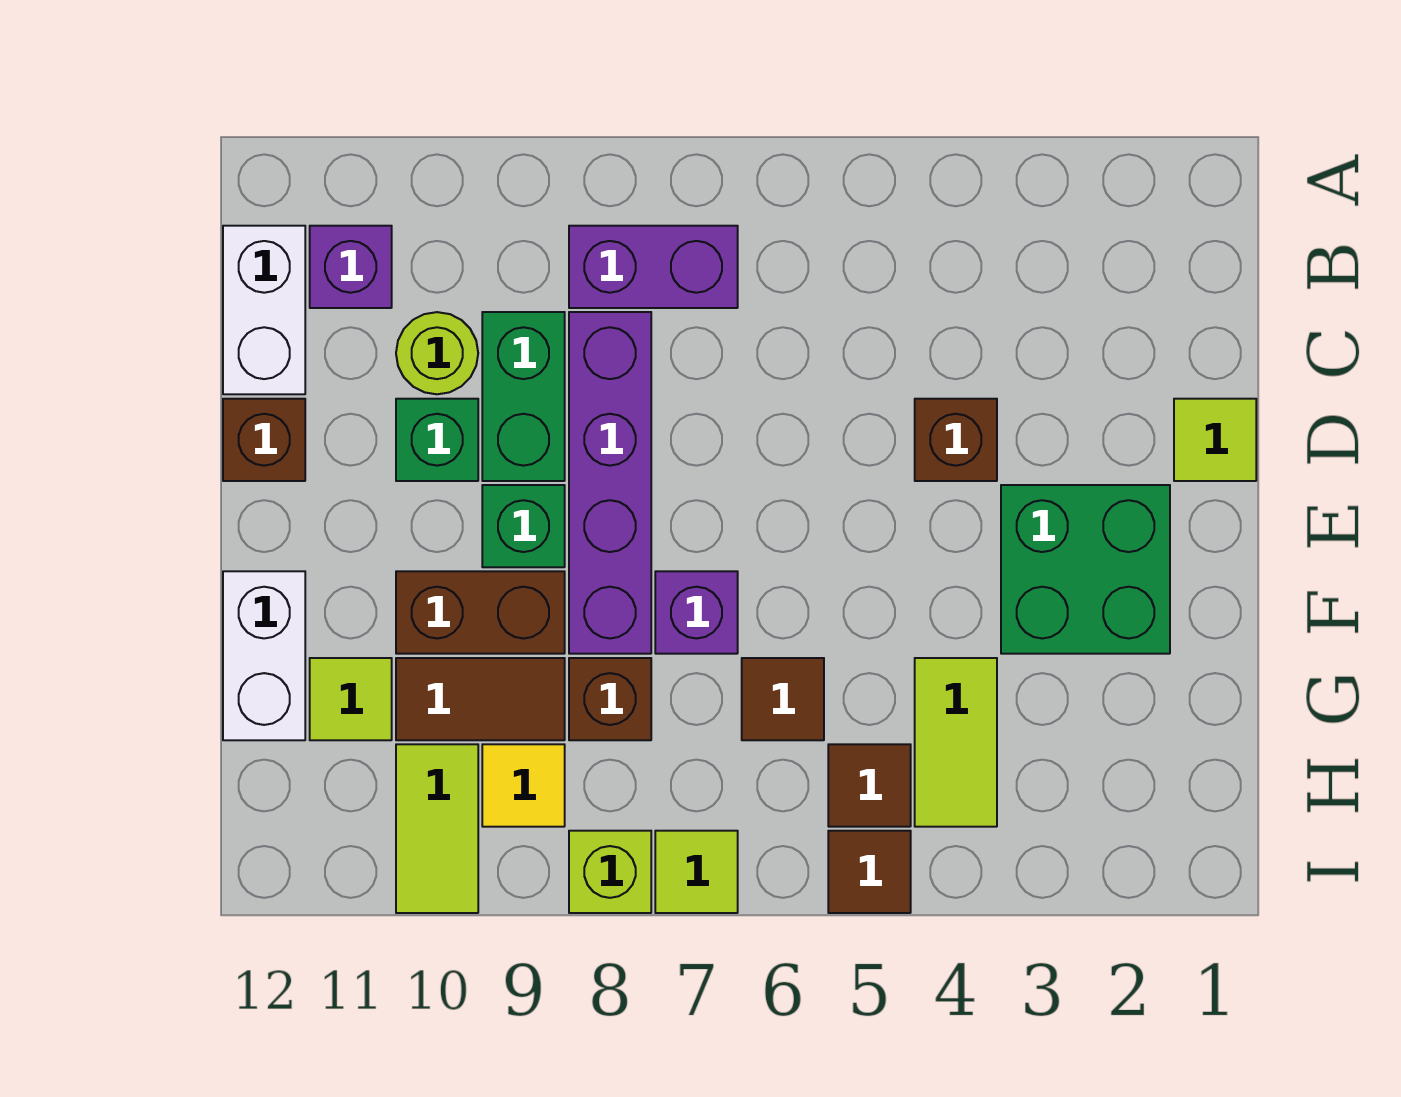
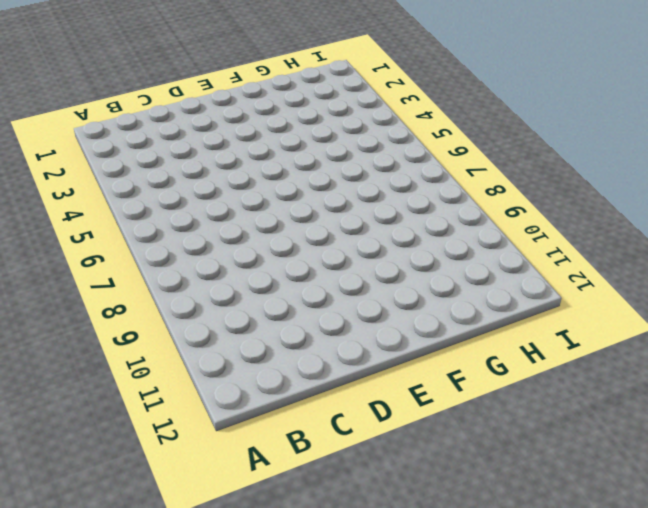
none -> purple brick B7:B8 level 1
none -> purple brick B11 level 1
none -> white brick B12:C12 level 1

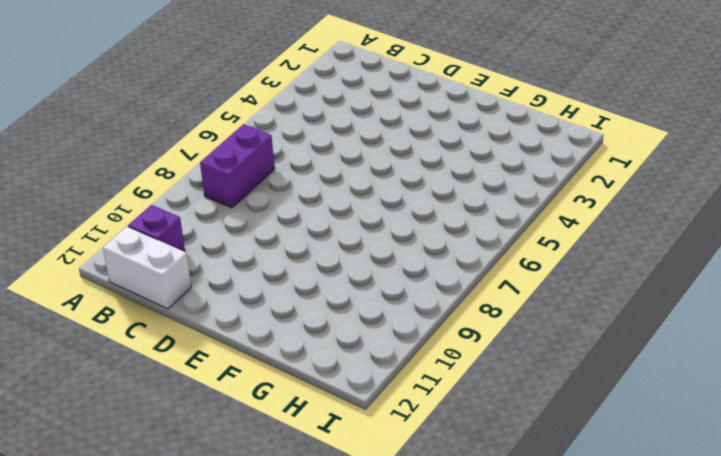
none -> purple brick C8:F8 level 1
none -> green brick C9:D9 level 1
none -> lime round brick C10 level 1

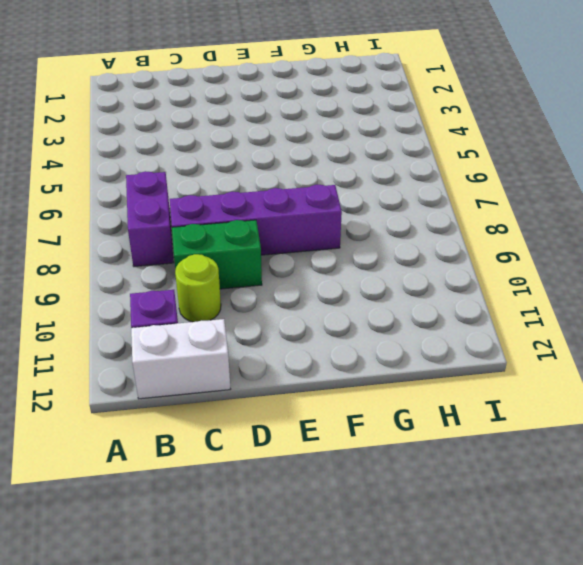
none -> lime tile D1 level 1
none -> brown brick D4 level 1
none -> green brick D10 level 1

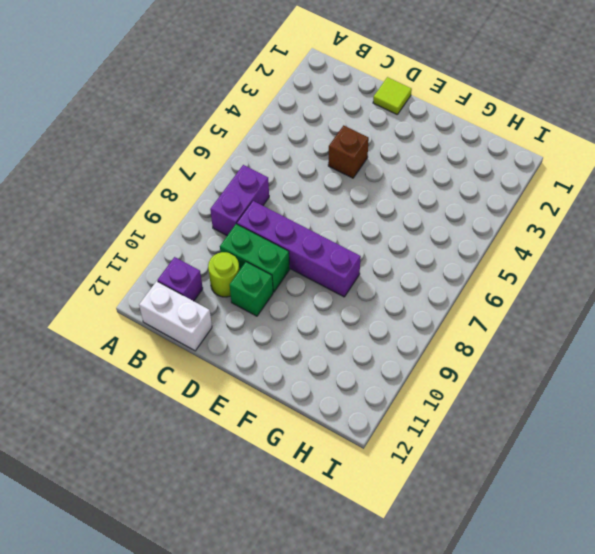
none -> brown brick D12 level 1
none -> green brick E2:F3 level 1
none -> green brick E9 level 1

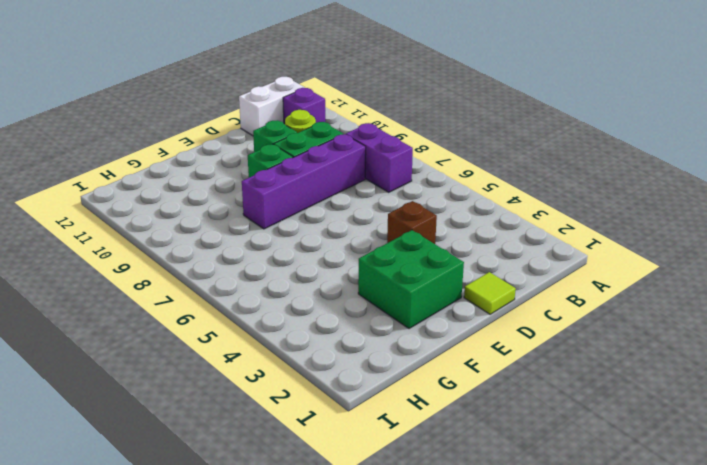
none -> brown brick D12 level 1
none -> purple brick F7 level 1
none -> brown brick F9:F10 level 1

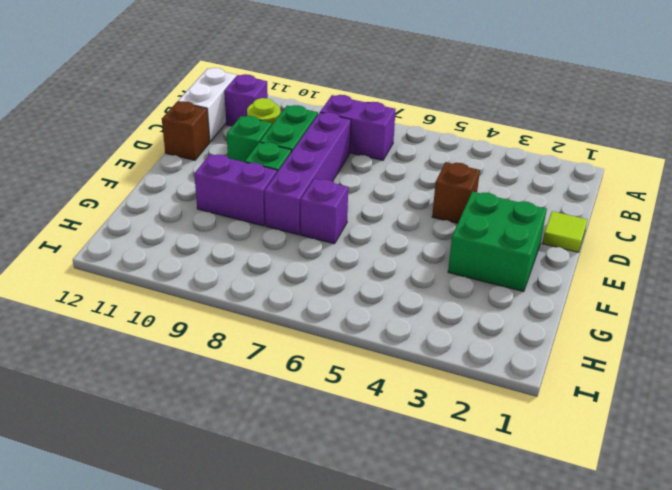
purple brick F9:F10 level 1 -> brown brick F9:F10 level 1
none -> white brick F12:G12 level 1
none -> lime tile G4:H4 level 1
none -> brown tile G6 level 1

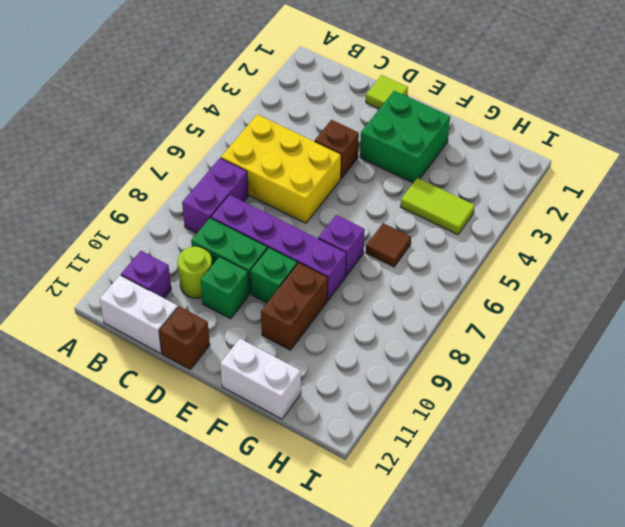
yellow brick B5:D6 level 1 -> none
none -> brown brick G8 level 1
none -> brown tile G9:G10 level 1
none -> lime tile G11 level 1

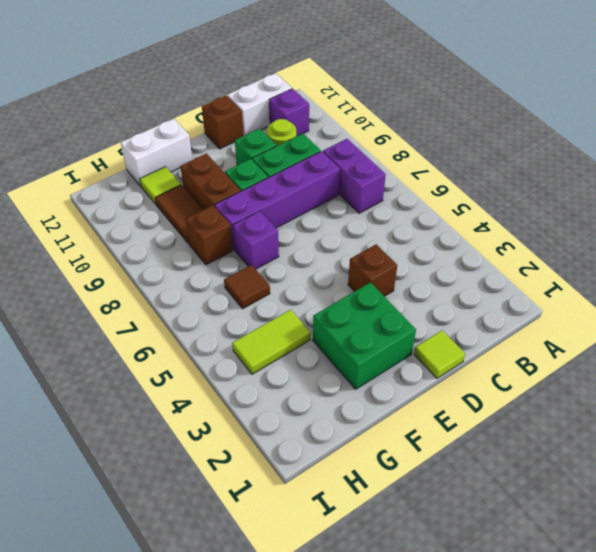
none -> brown tile H5 level 1
none -> yellow tile H9 level 1
none -> lime tile H10:I10 level 1

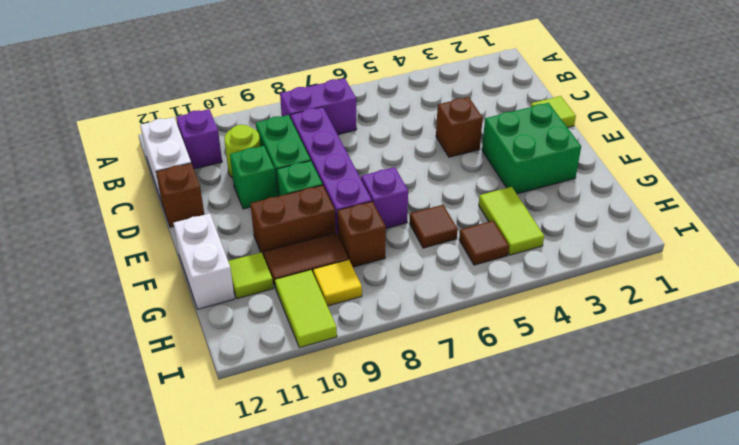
none -> brown tile I5 level 1
none -> lime tile I7 level 1
none -> lime brick I8 level 1

